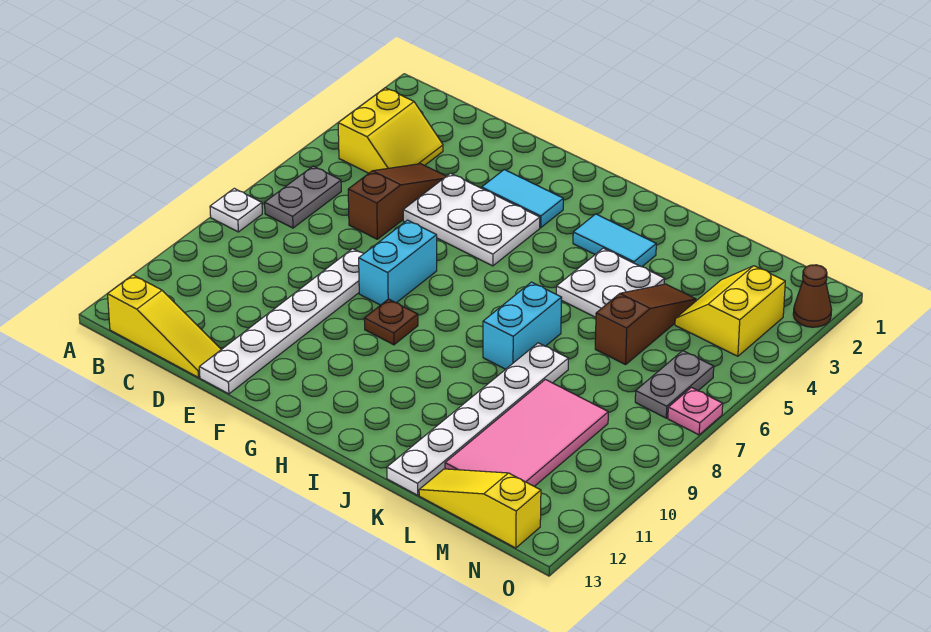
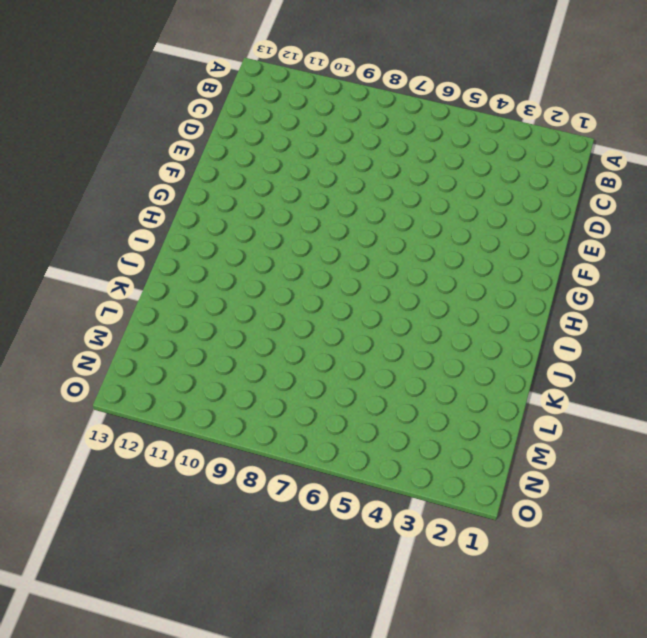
none -> white plate A8 level 1
none -> yellow slope B3:C4 level 1 top B
none -> grey plate B6:B7 level 1

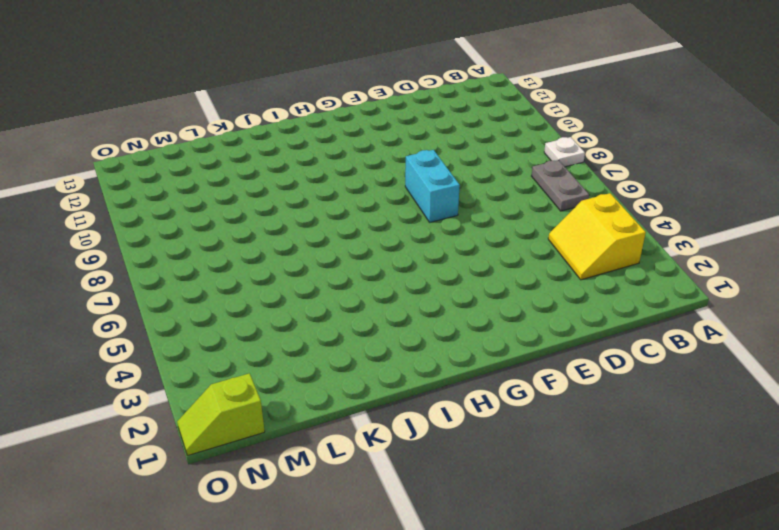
lime slope N1:O1 level 1 top N -> none
none -> yellow slope B13:D13 level 1 top B
none -> brown slope D4:D6 level 1 top 6
none -> white plate E4:G5 level 1

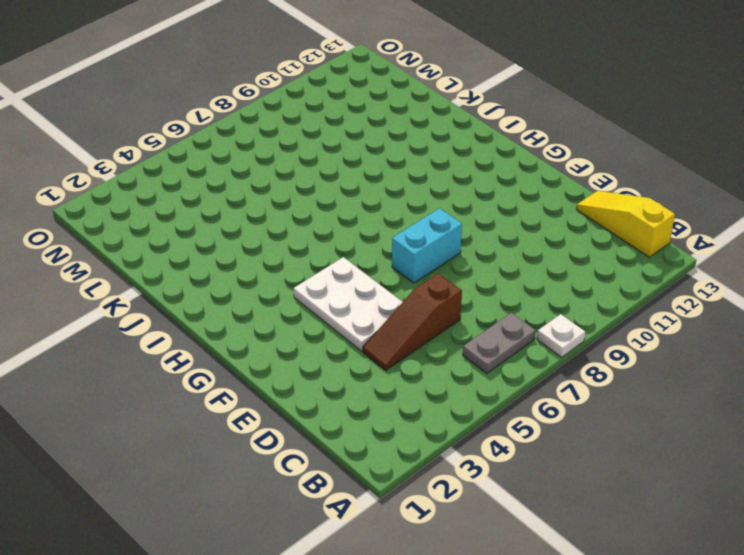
none -> yellow slope B3:C4 level 1 top B
none -> white plate E8:E13 level 1
none -> cyan tile F3:G3 level 1

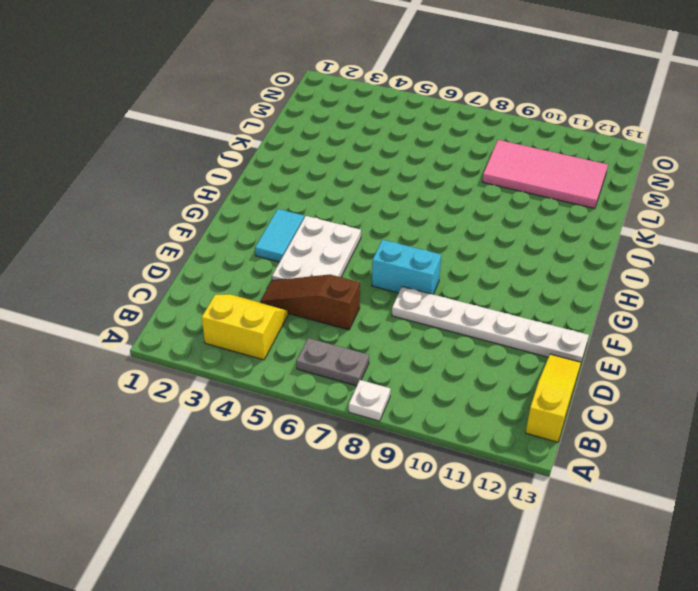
none -> brown plate G9 level 1
none -> cyan tile I3:J3 level 1
none -> white plate J4:K5 level 1

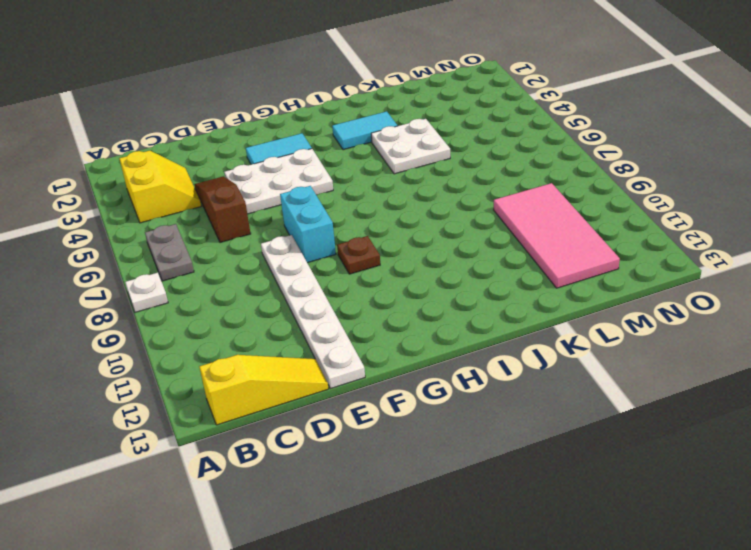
none -> cyan brick J7:J8 level 1
none -> white plate K8:K13 level 1
none -> brown slope L4:L6 level 1 top 6

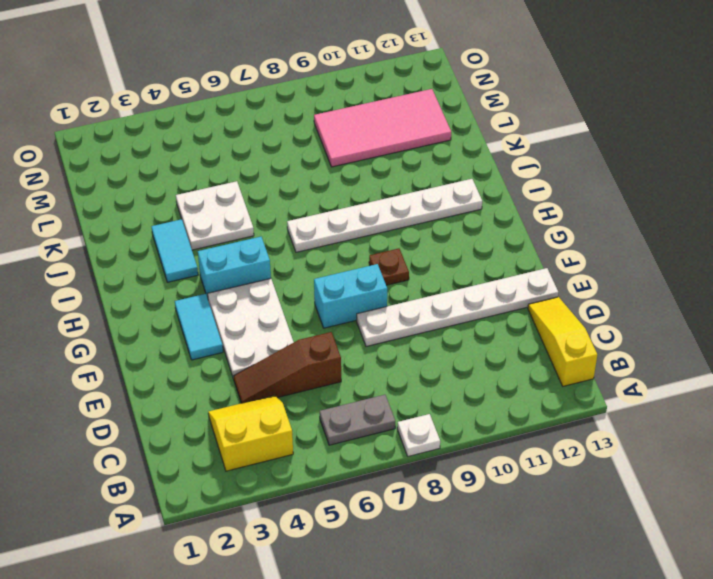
cyan brick H4:H5 level 1 -> cyan brick J7:J8 level 1
white plate I7:I12 level 1 -> white plate K8:K13 level 1
none -> brown slope L4:L6 level 1 top 6
none -> yellow slope L13:N13 level 1 top N
none -> yellow slope M3:N4 level 1 top N

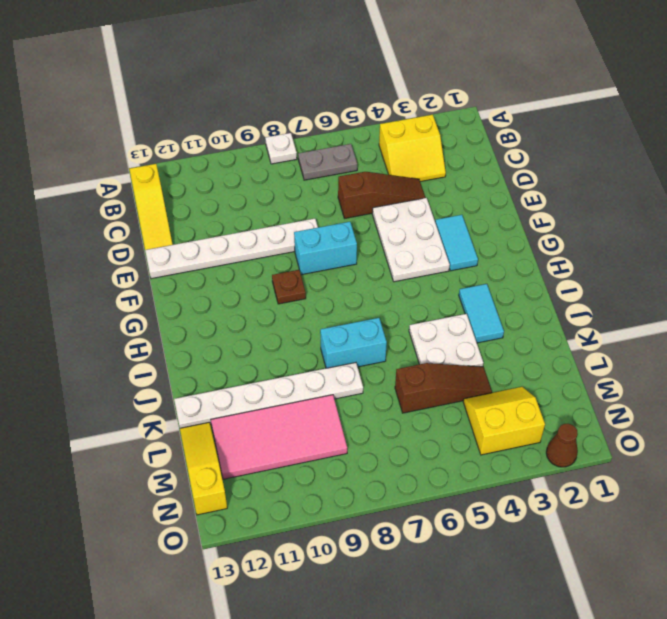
none -> grey plate N6:N7 level 1
none -> pink plate O7 level 1

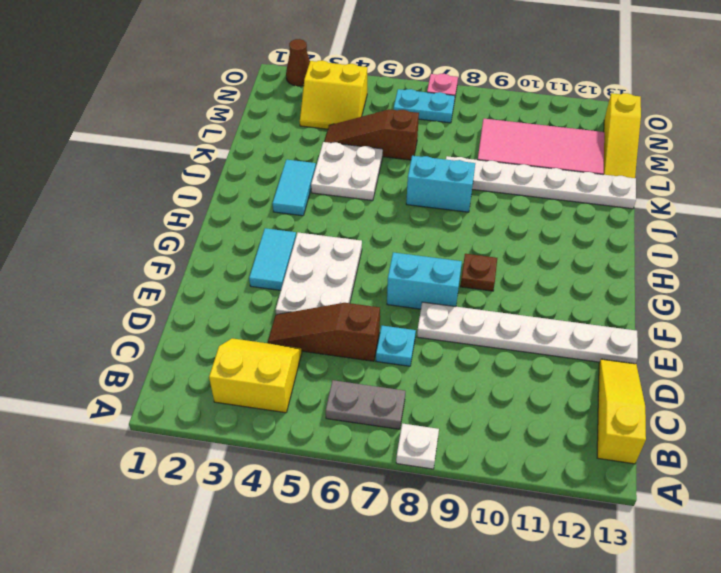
cyan plate D7 level 1 -> none
cyan plate N6:N7 level 1 -> grey plate N6:N7 level 1

